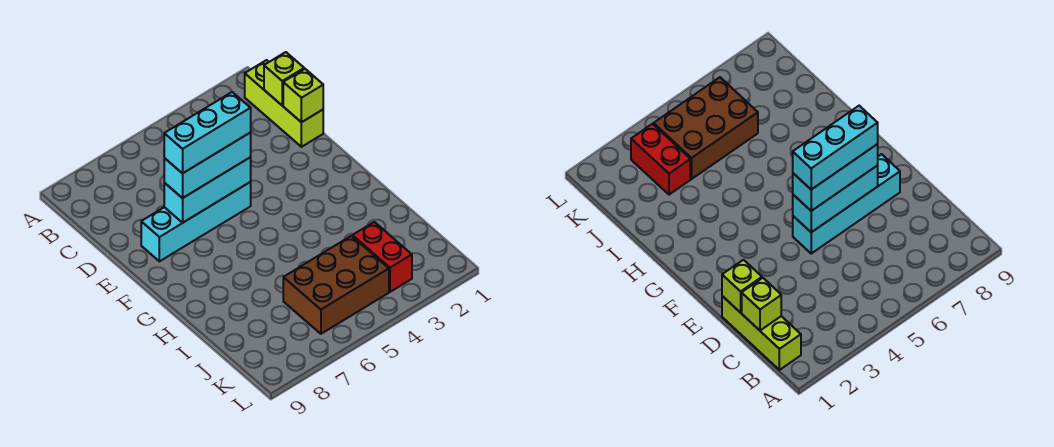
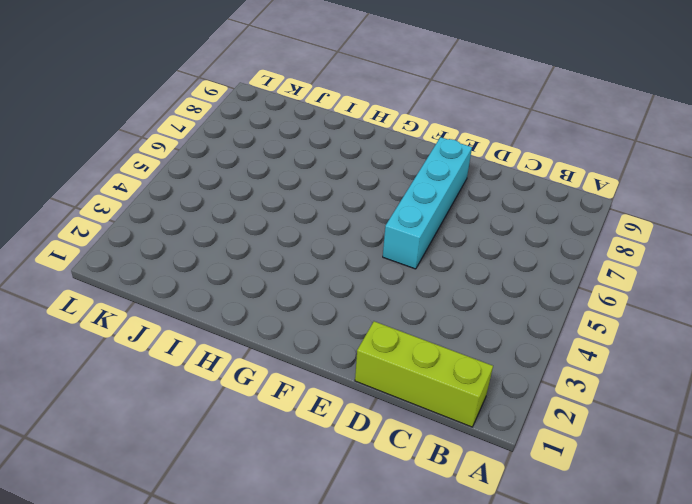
none -> red brick J3:K3 level 1
none -> brown brick J4:K6 level 1

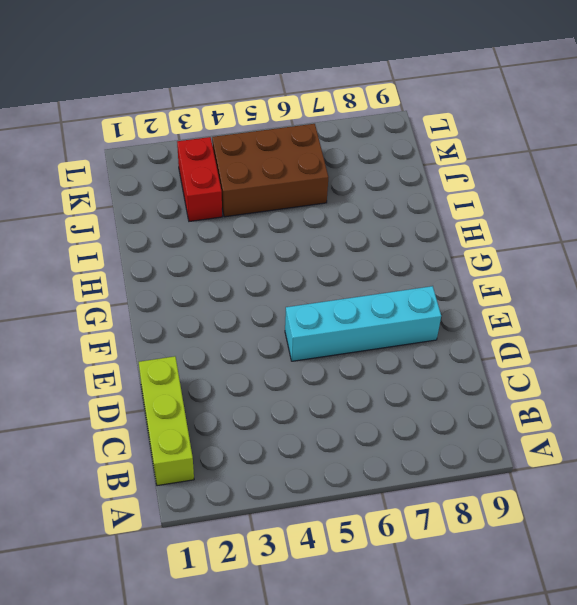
none -> lime brick C1 level 2
none -> lime brick D1 level 2

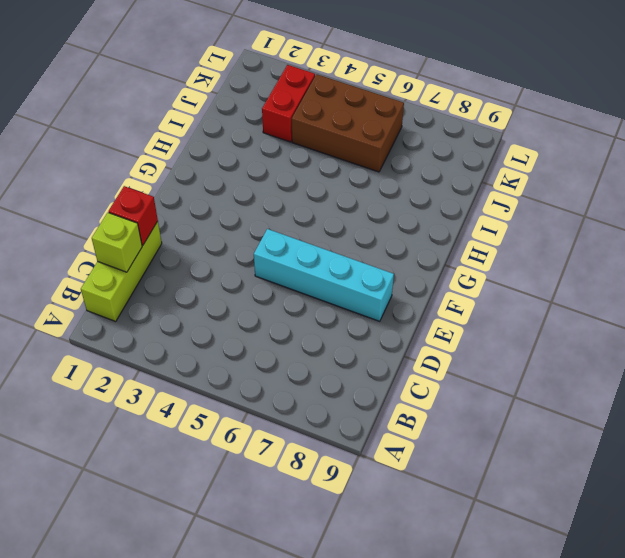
red brick D1 level 2 -> lime brick D1 level 2
none -> cyan brick E5:E7 level 2
none -> cyan brick E5:E7 level 3

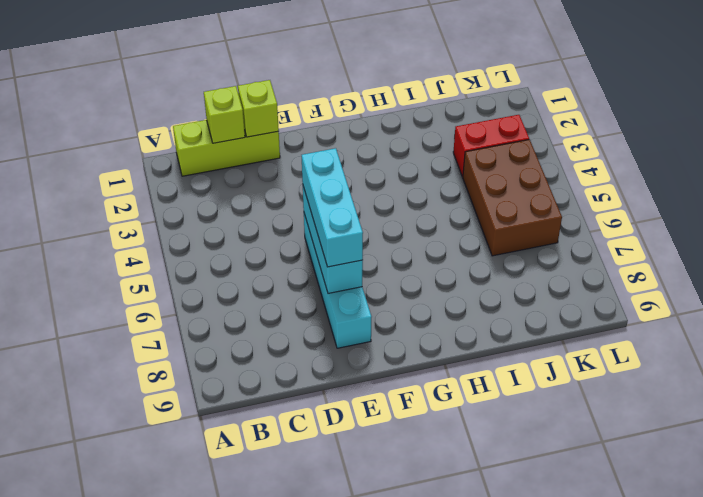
none -> cyan brick E5:E7 level 4

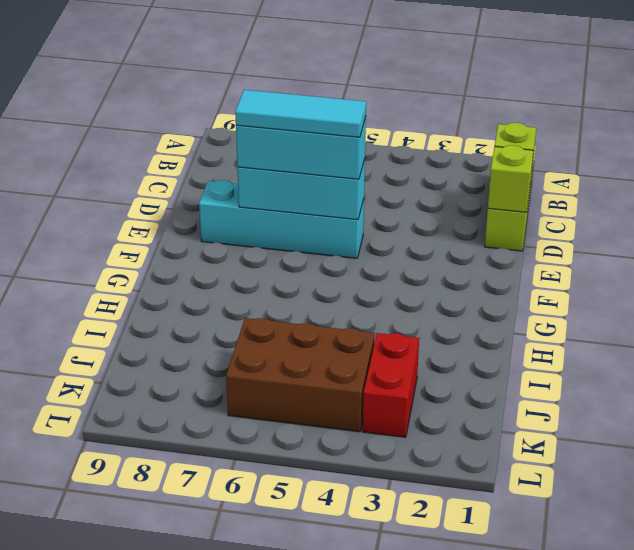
cyan tile E5:E7 level 4 -> cyan brick E5:E7 level 4

